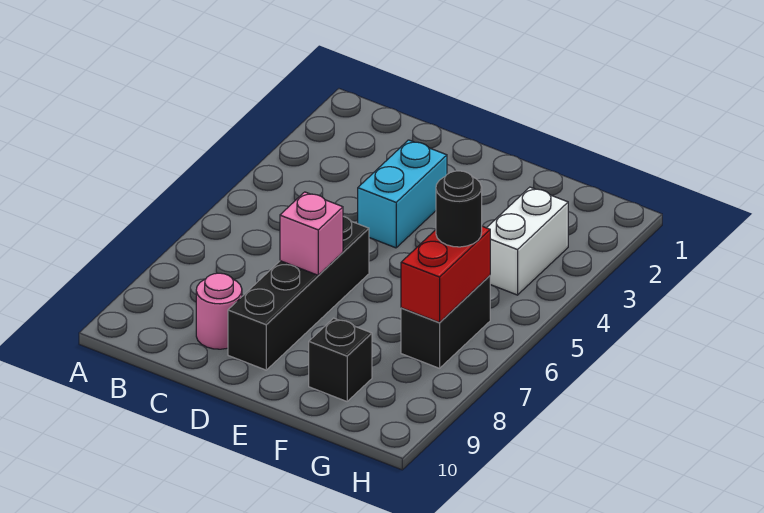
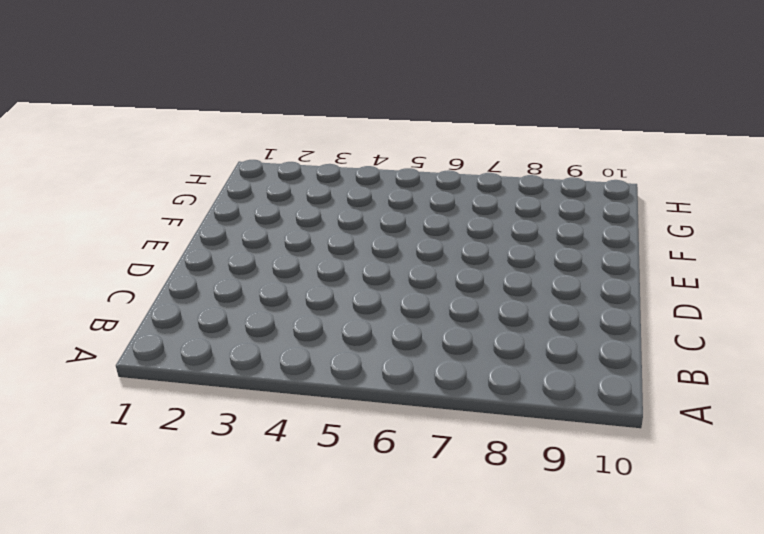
none -> pink round brick C9 level 1
none -> cyan brick D3:D4 level 1

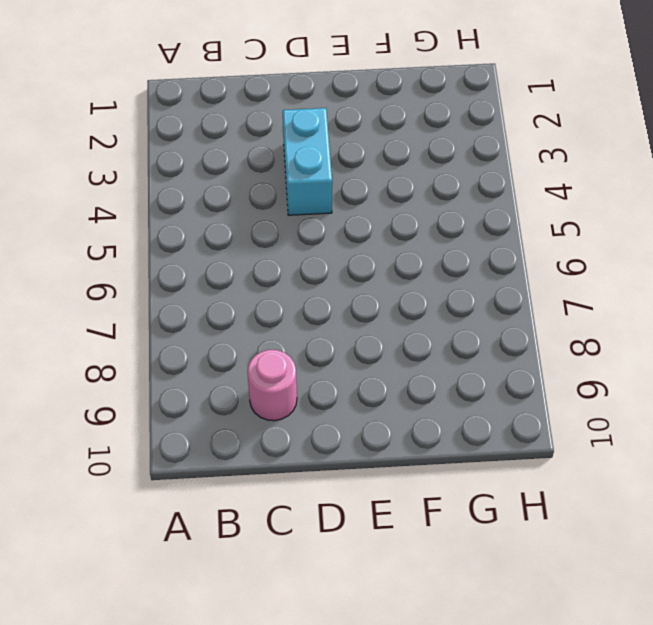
none -> black brick D6:D9 level 1
none -> black brick F9 level 1

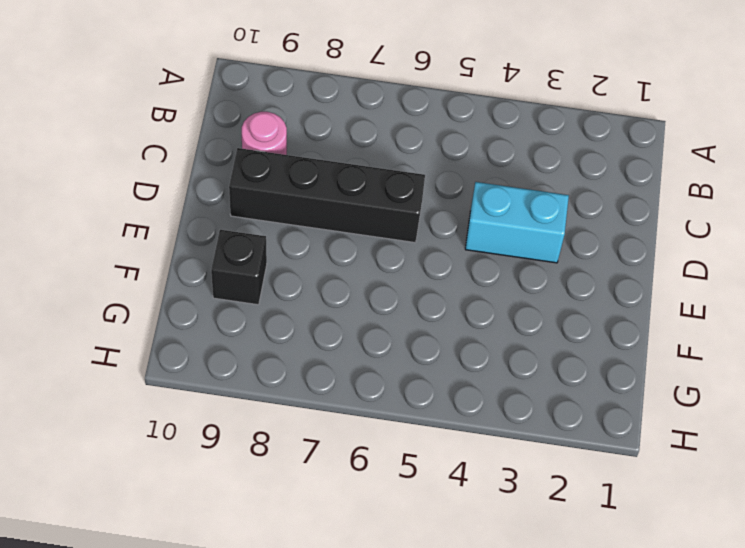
none -> white brick G3:G4 level 1
none -> black brick G6:G7 level 1

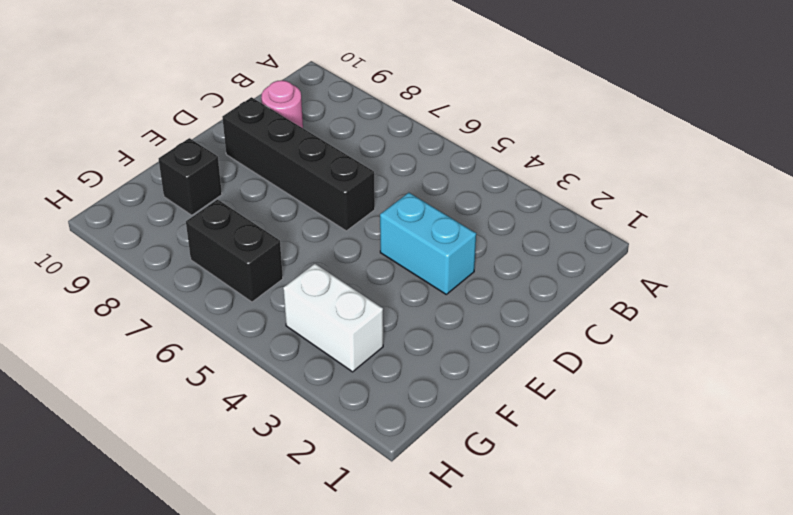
none -> pink brick D7 level 2
none -> red brick G6:G7 level 2

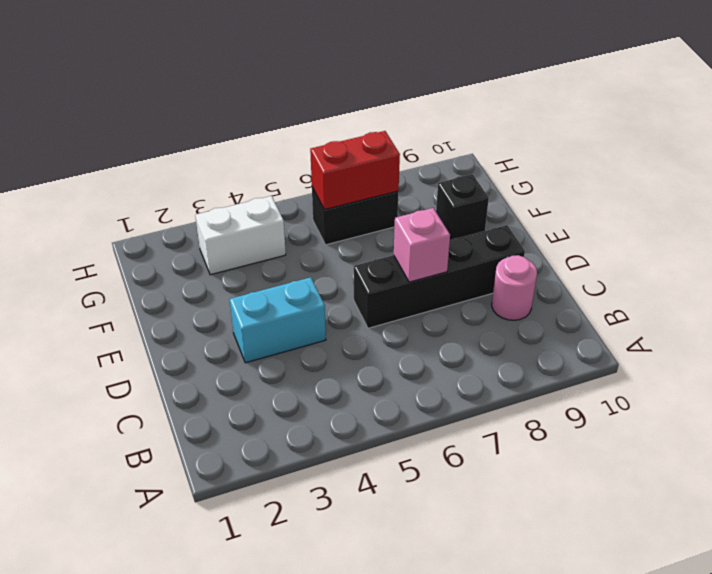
none -> black round brick G6 level 3

